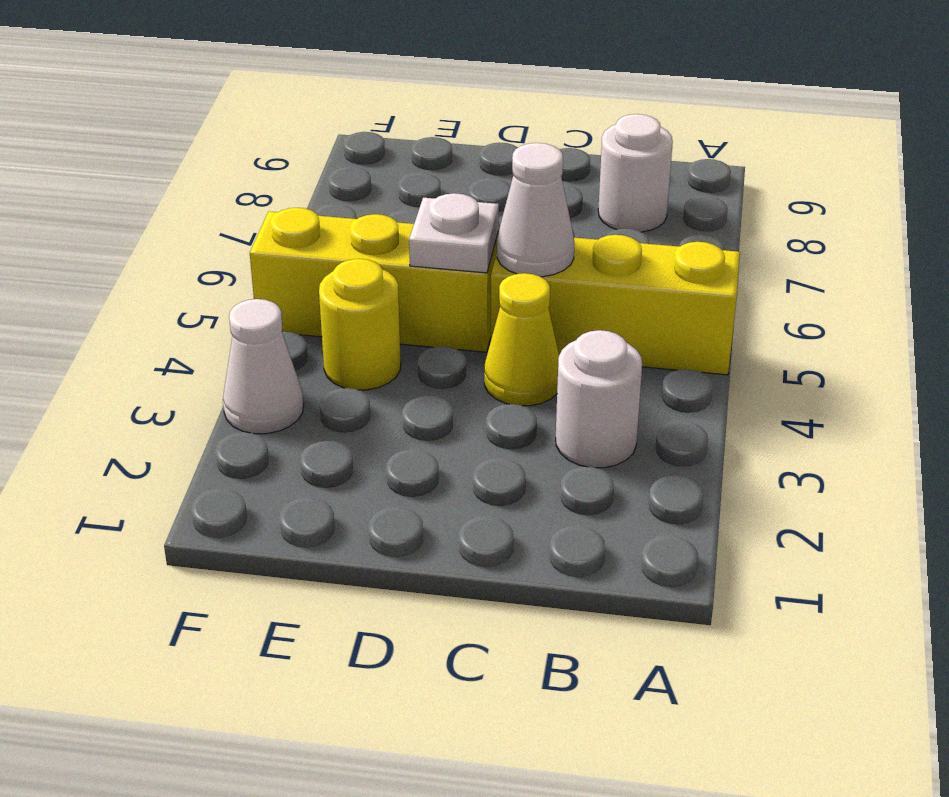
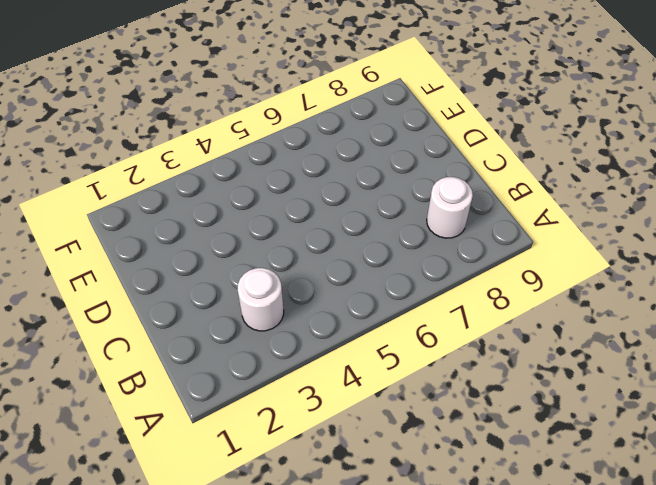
none -> yellow brick A5:C5 level 1
none -> yellow cone C4 level 1

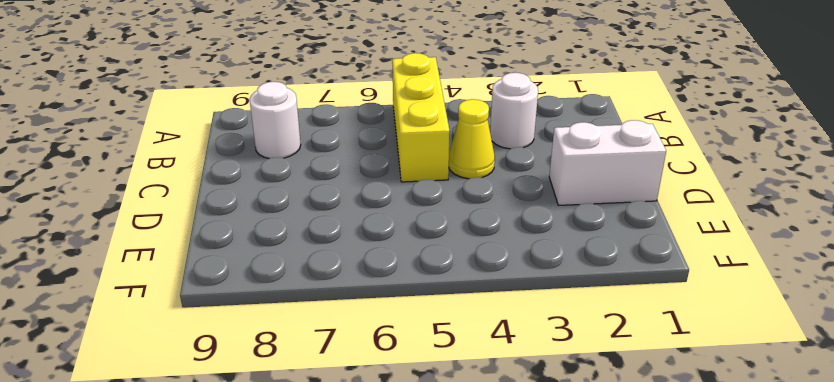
white brick D1:D2 level 1 -> none
none -> yellow brick D5:F5 level 1
none -> yellow round brick E4 level 1

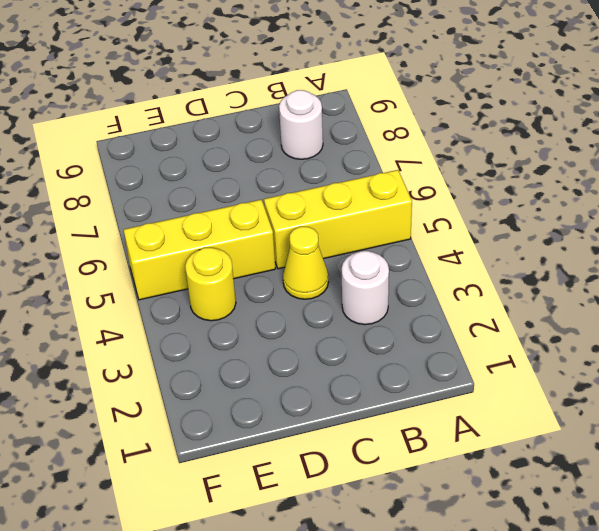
none -> white cone F3 level 1
none -> white cone C5 level 2

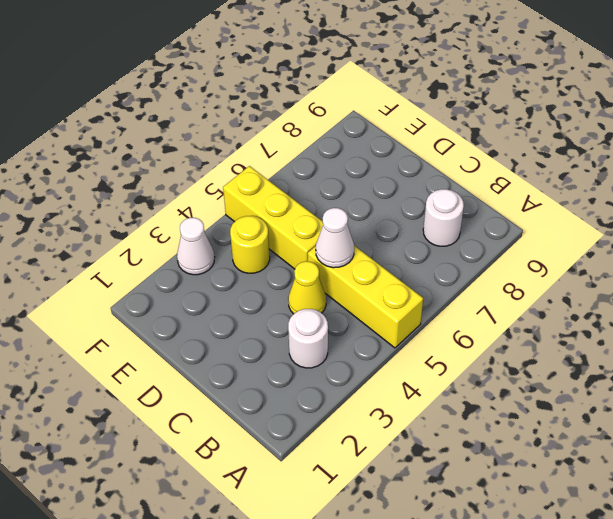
none -> white plate D5 level 2

